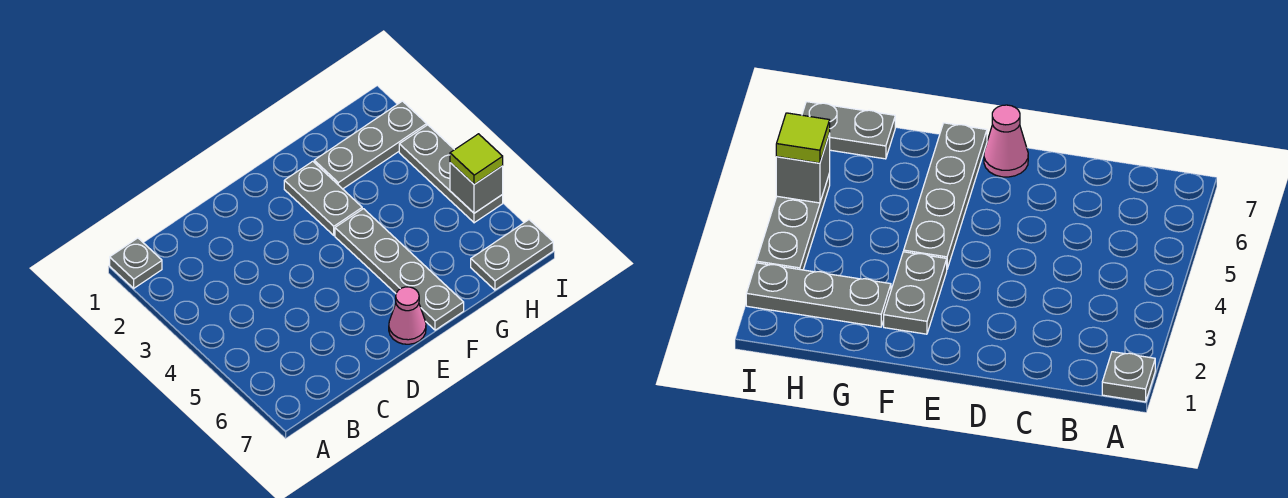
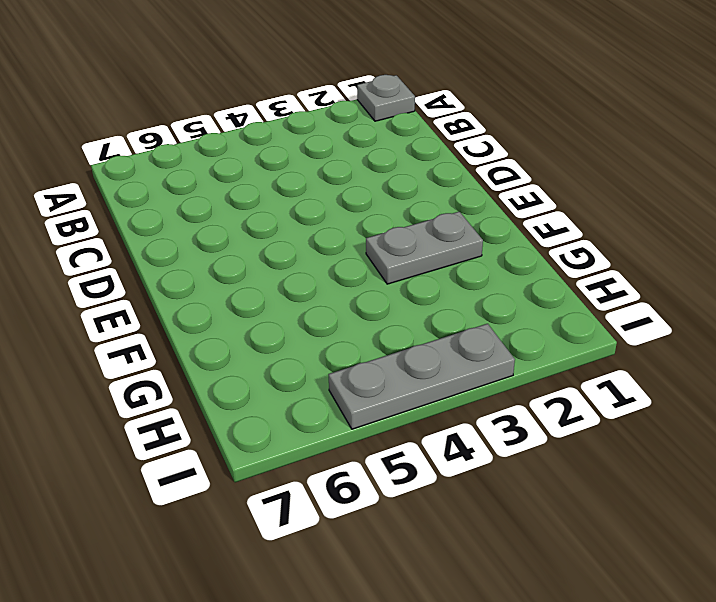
none -> pink cone E7 level 1
none -> grey plate F4:F7 level 1

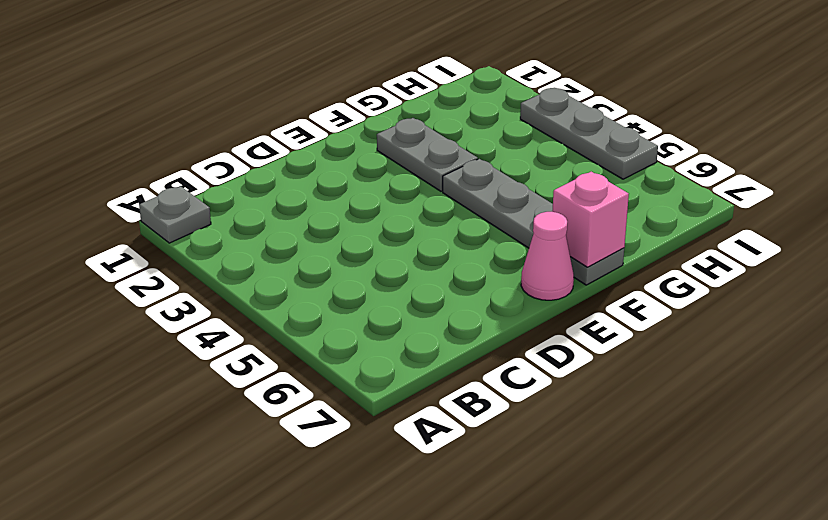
pink brick F7 level 2 -> none
none -> grey plate G2:I2 level 1
none -> grey plate H7:I7 level 1

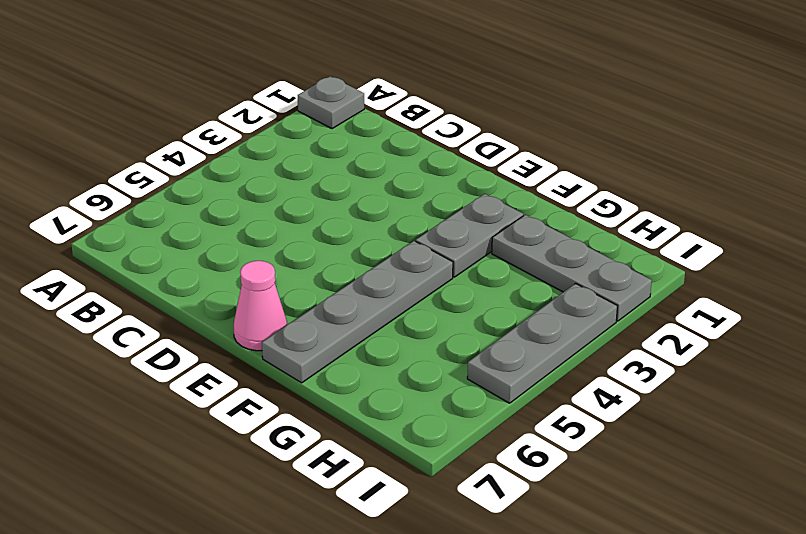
none -> grey plate H7:I7 level 1
none -> grey brick I5 level 2

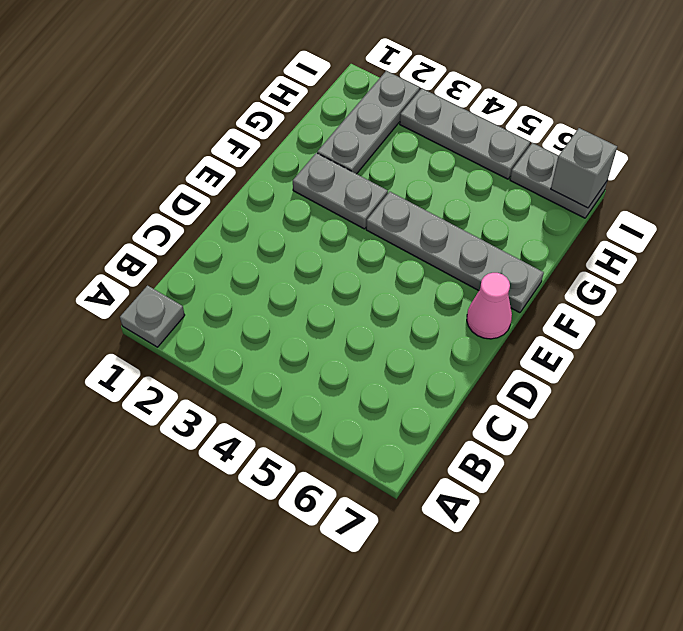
grey plate I6:I7 level 1 -> grey plate H7:I7 level 1
grey brick I7 level 2 -> grey brick I5 level 2
none -> lime tile I5 level 3

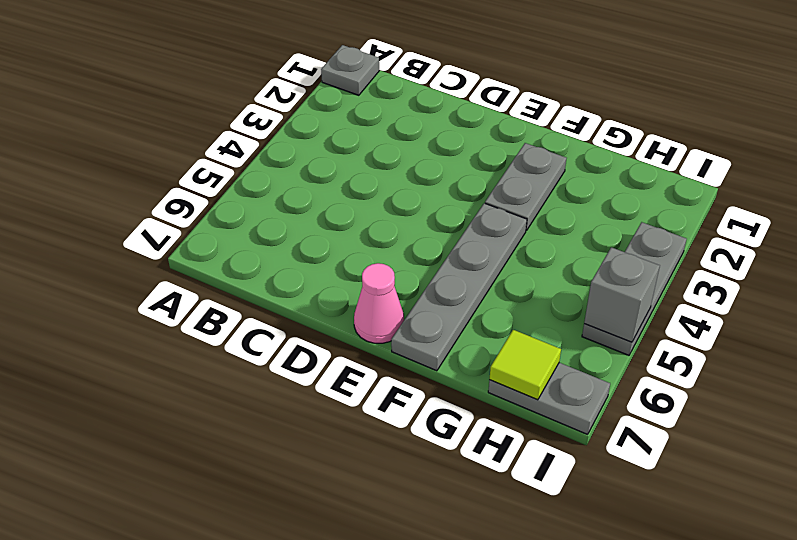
lime tile H7 level 2 -> lime tile I5 level 3
none -> grey plate G2:I2 level 1

